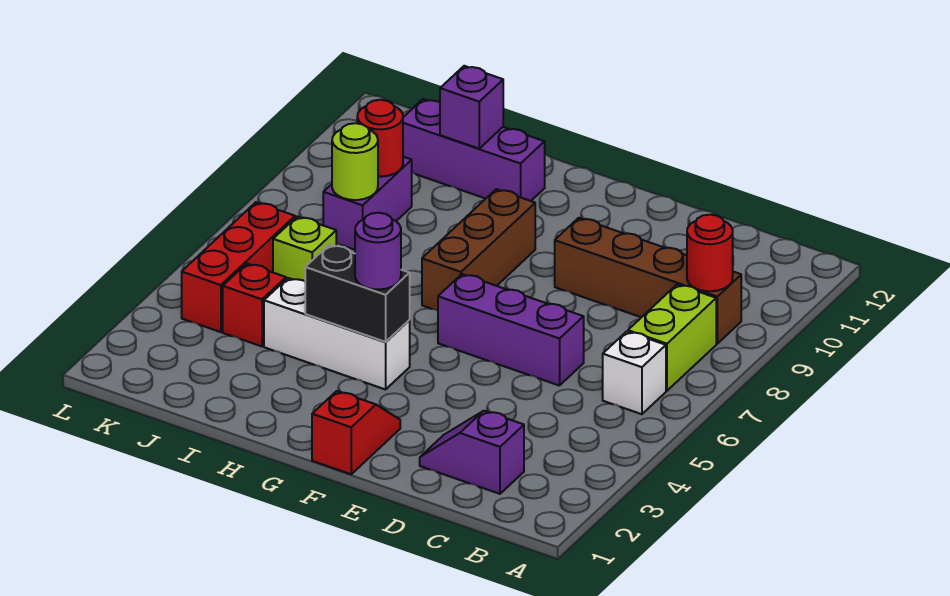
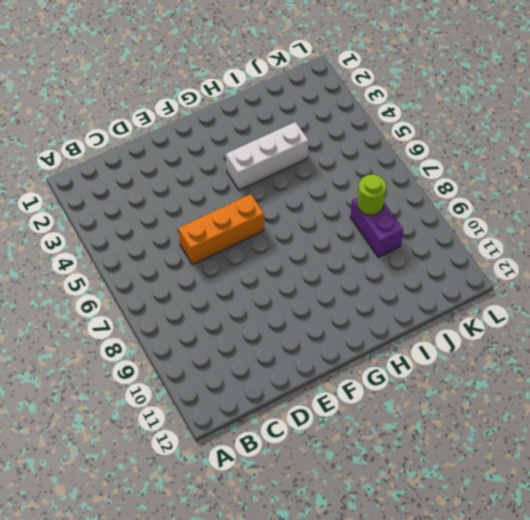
orange brick D6:F6 level 1 -> purple brick D6:F6 level 1
none -> white brick B6 level 1
none -> lime brick B7:B8 level 1
none -> brown brick B9:E9 level 1

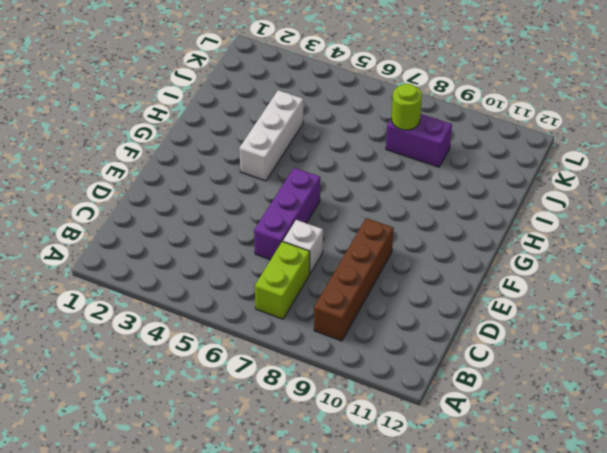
lime brick B7:C7 level 1 -> lime brick B7:B8 level 1
white brick D7 level 1 -> white brick B6 level 1
none -> purple slope C2:D2 level 1 top C
none -> red slope F1:F2 level 1 top 1
none -> brown brick G7:G9 level 1

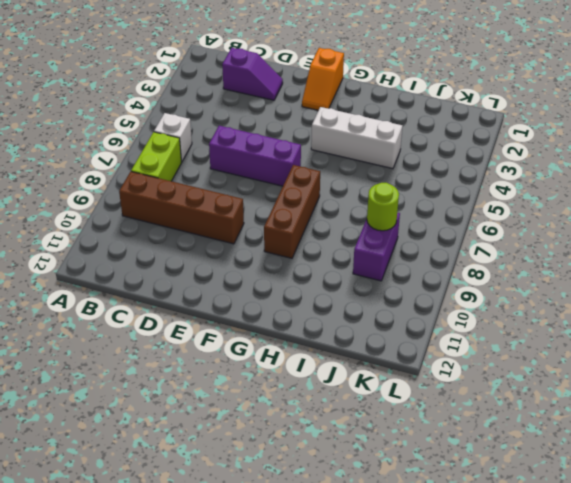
orange slope F1:F2 level 1 top 1 -> red slope F1:F2 level 1 top 1
none -> purple brick H11:J11 level 1
none -> red brick J4 level 1
none -> lime brick J6 level 1

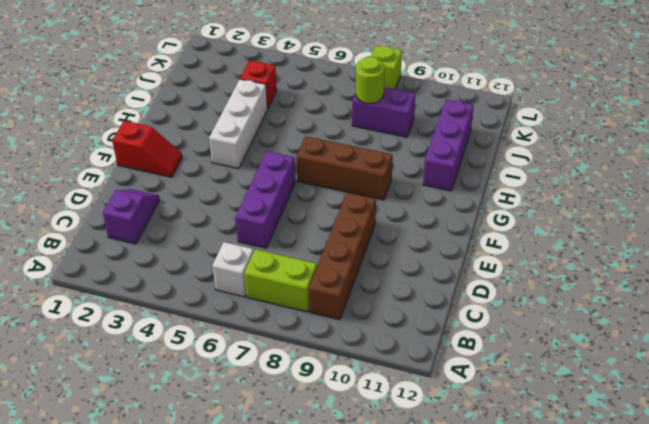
lime brick L8 level 1 -> lime brick J6 level 1
none -> red brick K4:K6 level 1
none -> red round brick B9 level 2
none -> black brick G4:H4 level 2

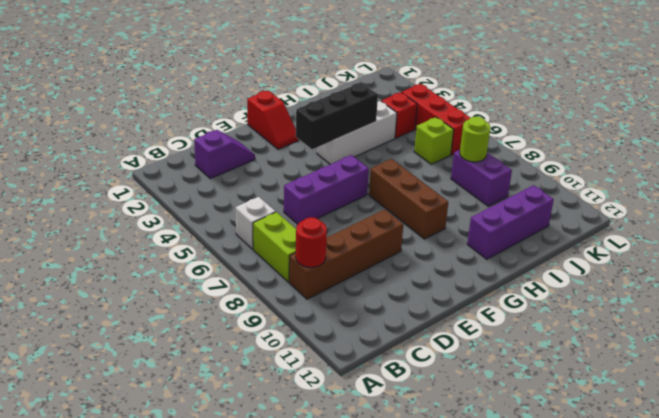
black brick F4:H4 level 2 -> black brick G4:H4 level 2
none -> purple brick I11 level 2
none -> red round brick J9 level 2
none -> purple round brick G4 level 3

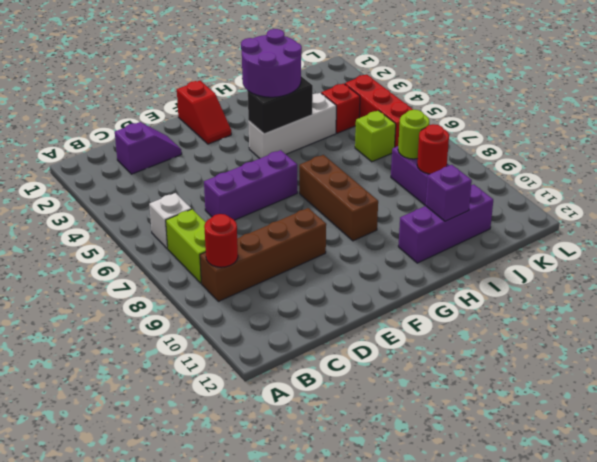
purple round brick G3:H4 level 3 -> purple round brick G4 level 3

